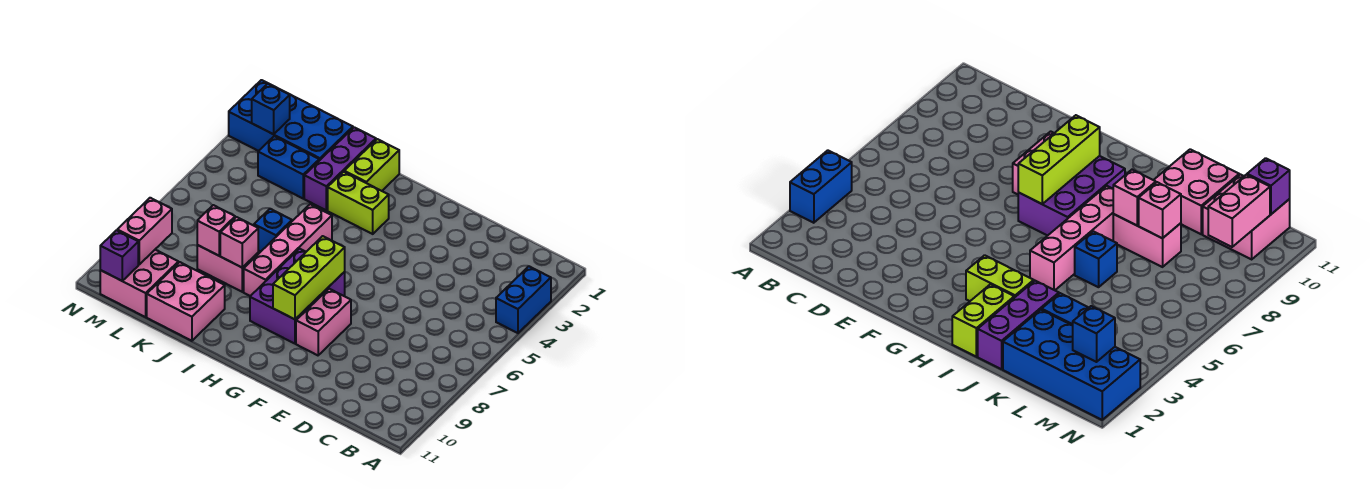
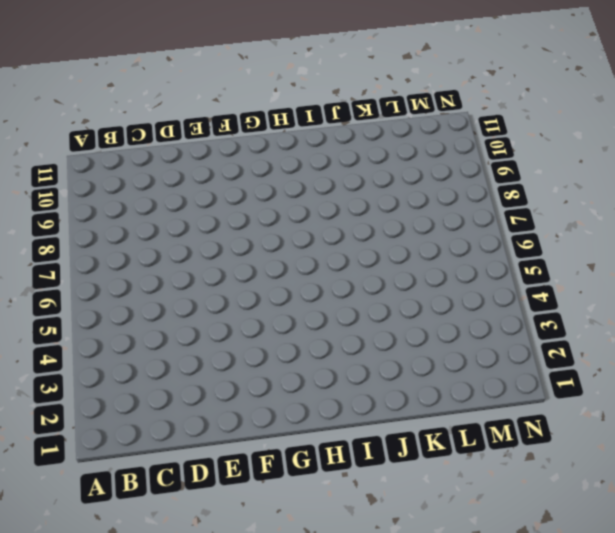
none -> blue brick A3:A4 level 1
none -> pink brick F8:F9 level 1
none -> purple brick G7:H9 level 1

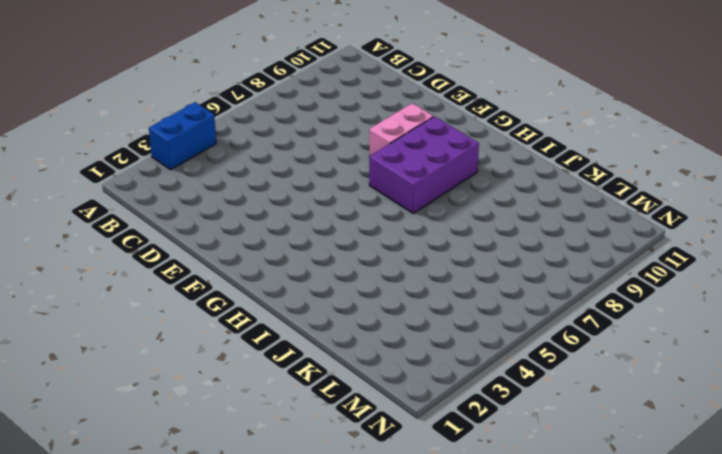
none -> lime brick H3:I3 level 1
none -> lime brick I1:I2 level 1
none -> pink brick I5:I8 level 1

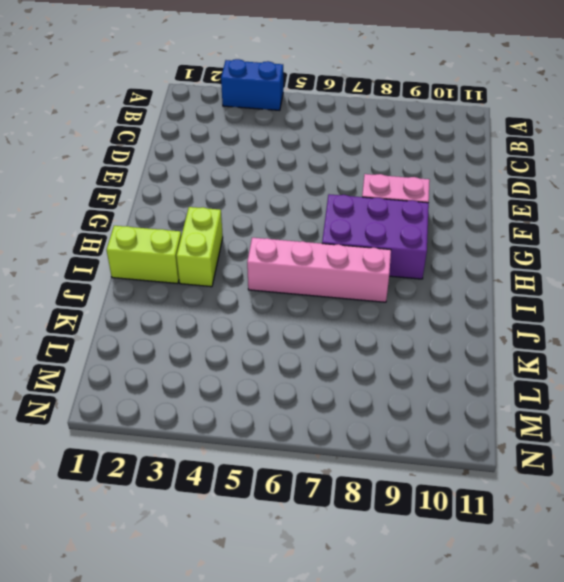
none -> purple brick J1:J3 level 1
none -> blue brick J6 level 1
none -> pink brick J8:K8 level 1

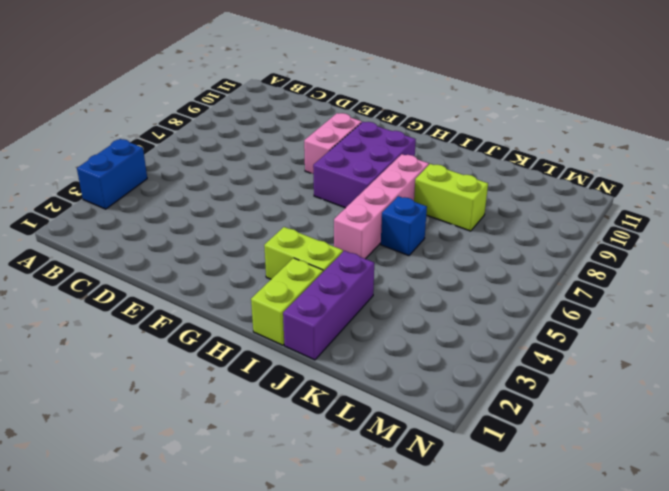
lime brick J8:K8 level 1 -> pink brick J8:K8 level 1
none -> pink brick J10:K11 level 1
none -> blue brick K1:N2 level 1
none -> blue brick K3:L3 level 1

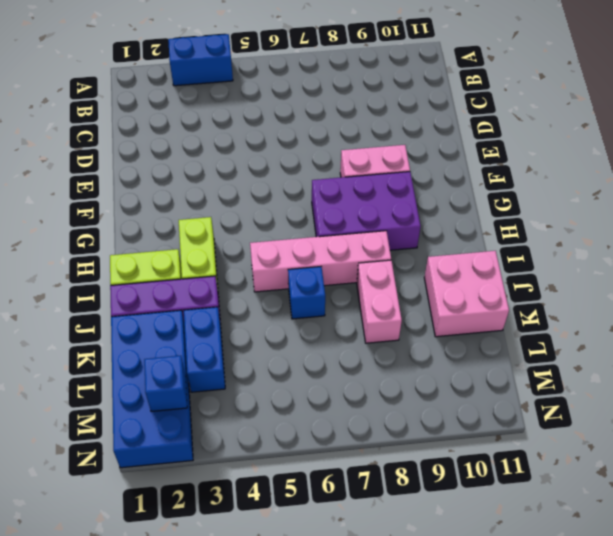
none -> pink brick L10:M11 level 1
none -> lime brick G7:G9 level 2
none -> pink brick J8 level 2

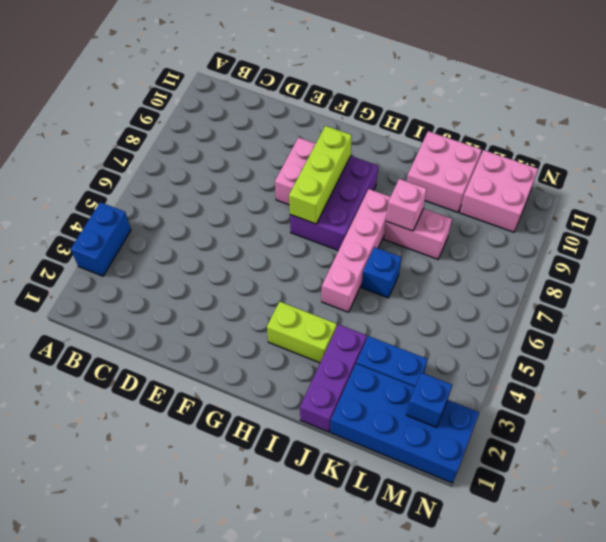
none -> lime brick I1:I2 level 1
none -> pink brick K8 level 2
none -> pink brick M9:M10 level 2

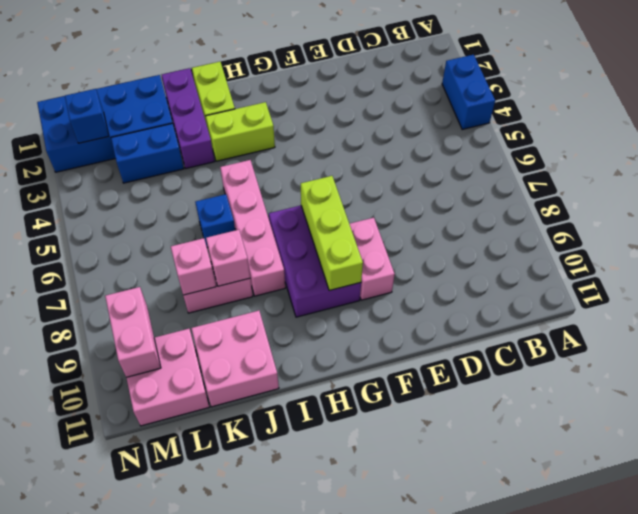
none -> purple brick M11 level 2

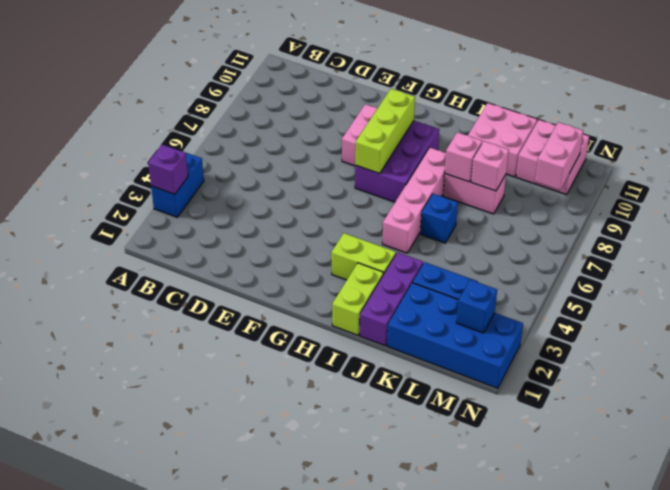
purple brick A3 level 2 -> purple brick M11 level 2

